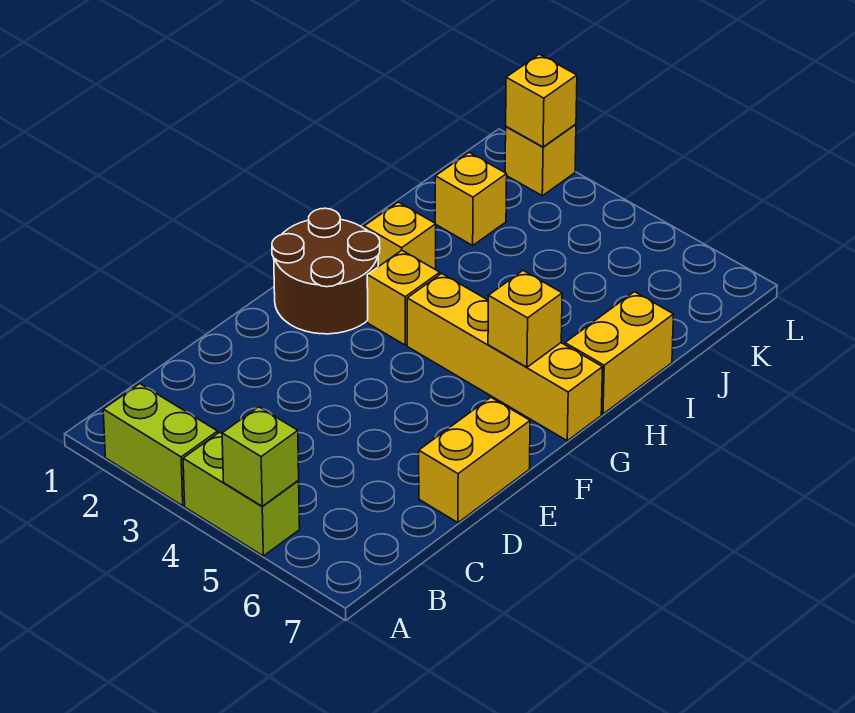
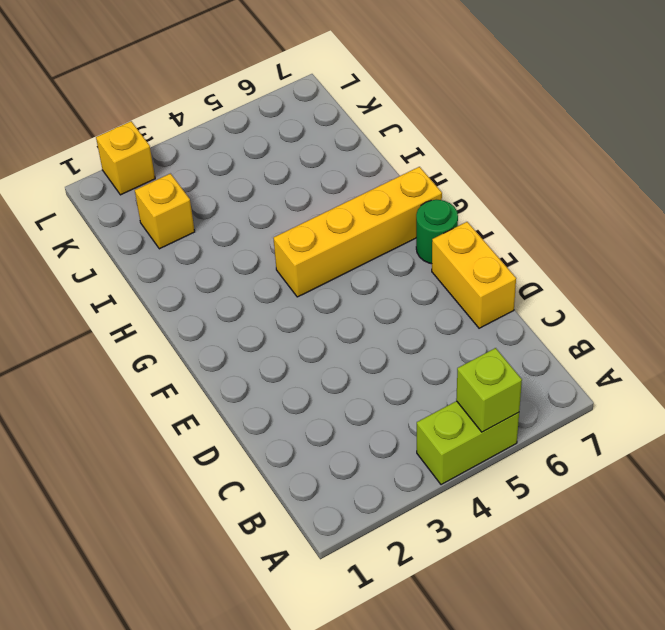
green round brick F7 level 1 -> none
none -> lime brick A2:A3 level 1
none -> brown round brick F1:G2 level 1
none -> yellow brick G3 level 1

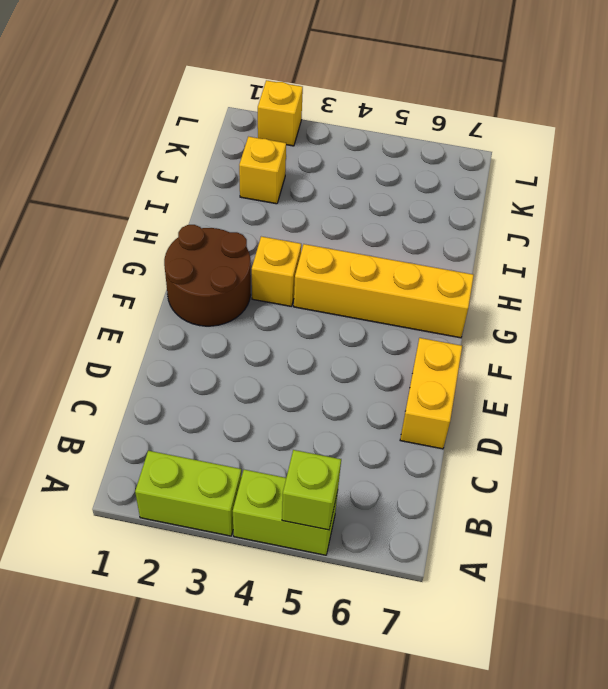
none -> yellow brick H2 level 1
none -> yellow brick H7:I7 level 1
none -> yellow brick G6 level 2

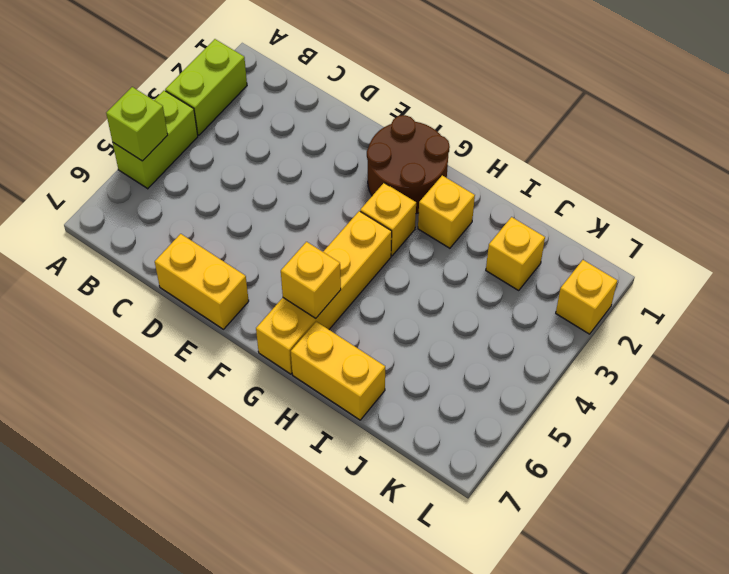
none -> yellow brick L2 level 2

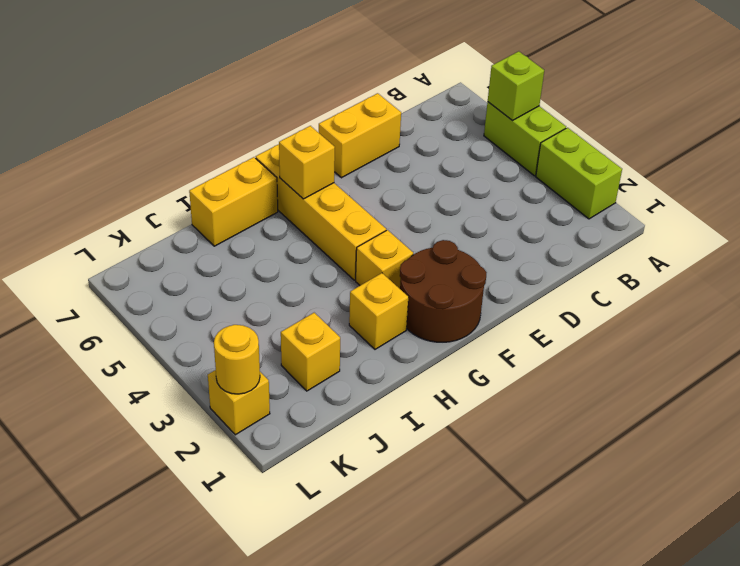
yellow round brick L2 level 2 -> yellow brick L2 level 2

